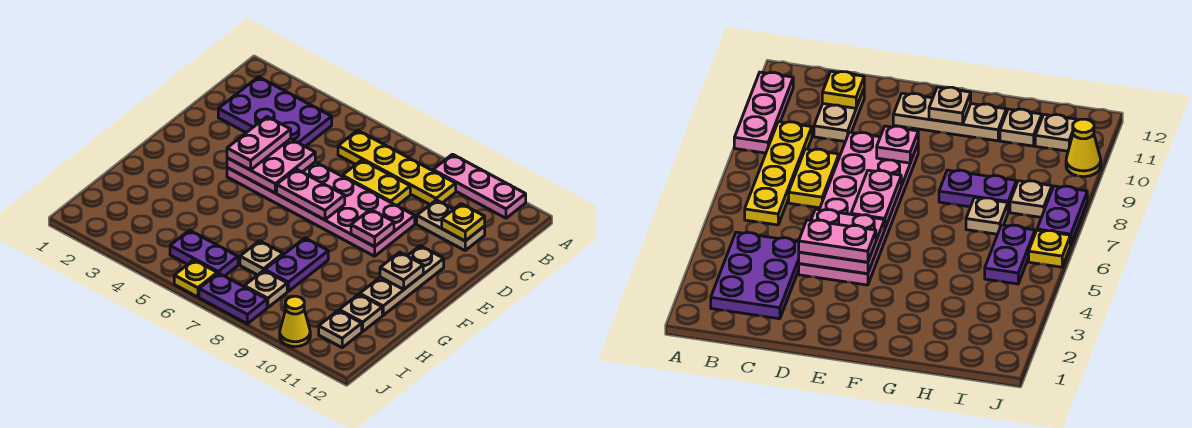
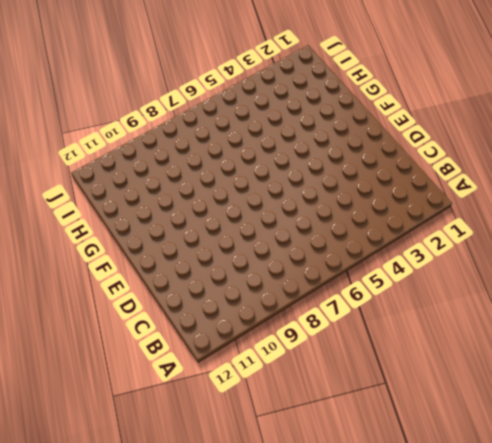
none -> pink plate A9:A11 level 1
none -> purple plate B2:C4 level 1
none -> yellow plate B6:B9 level 1

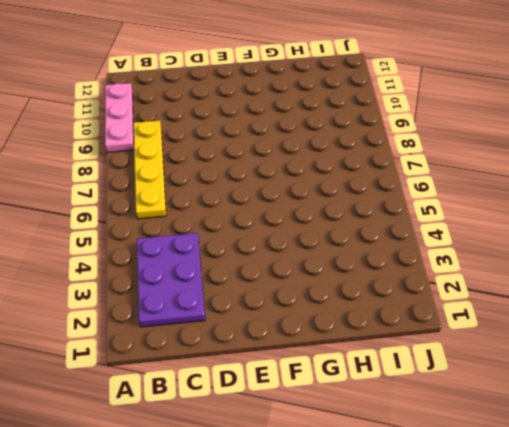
none -> yellow plate C7:C8 level 1
none -> tan plate C10:C11 level 1
none -> pink plate D4:E9 level 1

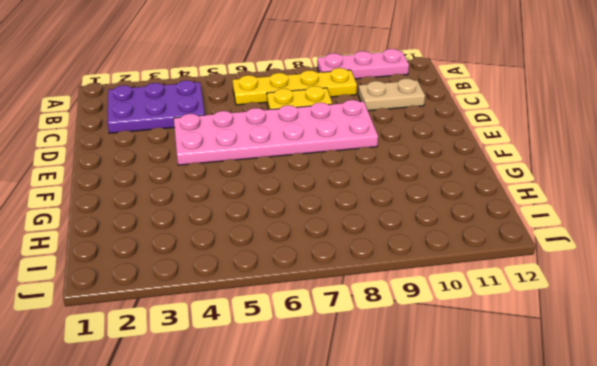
none -> tan plate E11:G11 level 1
none -> purple plate G8:H8 level 1
none -> tan plate H7 level 1

